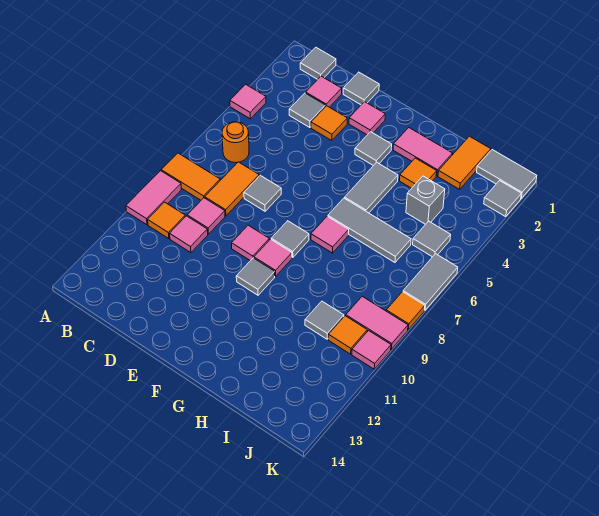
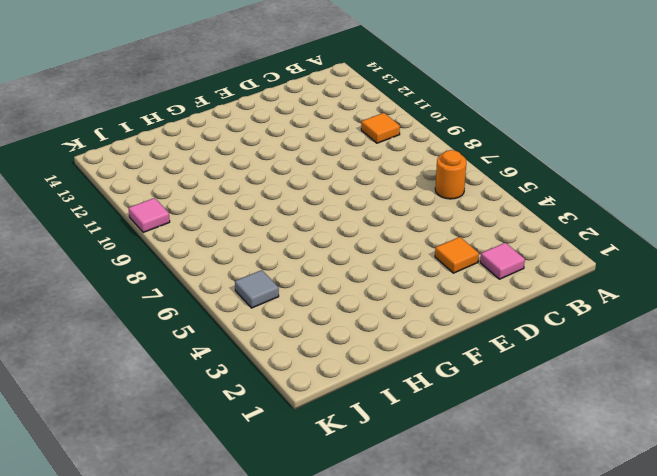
none -> pink tile A4 level 1
none -> orange tile A8:B8 level 1
none -> pink tile A9:A10 level 1
none -> grey tile B1 level 1

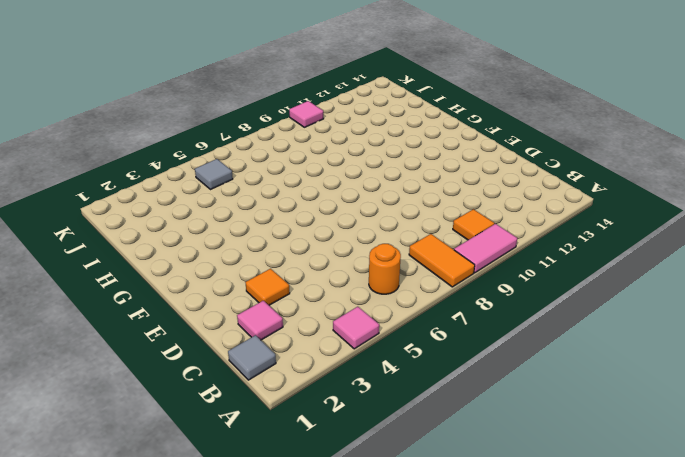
none -> grey tile C3 level 1
none -> orange tile C7:C8 level 1
none -> pink tile C9 level 1
none -> pink tile C10 level 1

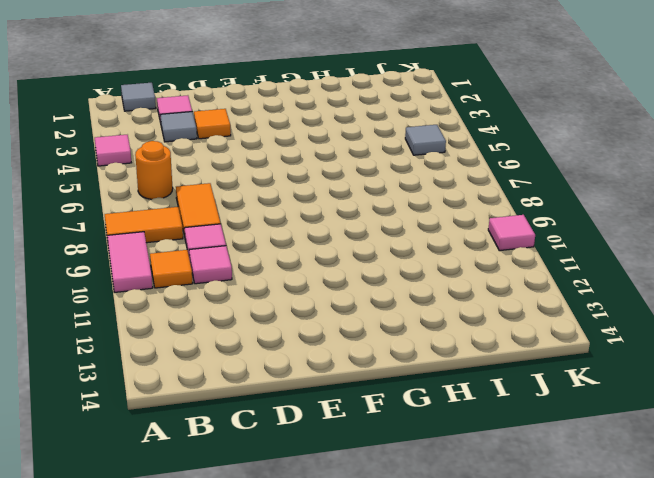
none -> grey tile D1 level 1
none -> grey tile D7 level 1
none -> pink tile E2 level 1
none -> pink tile E9 level 1

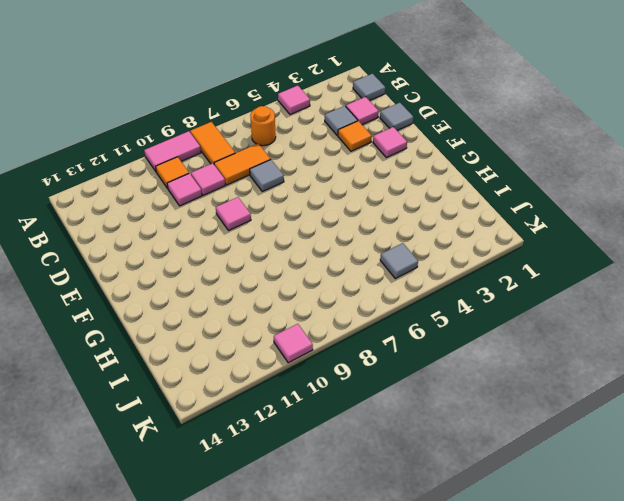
none -> grey tile F3 level 1
none -> grey tile F8 level 1
none -> pink tile F9 level 1
none -> grey tile F10 level 1

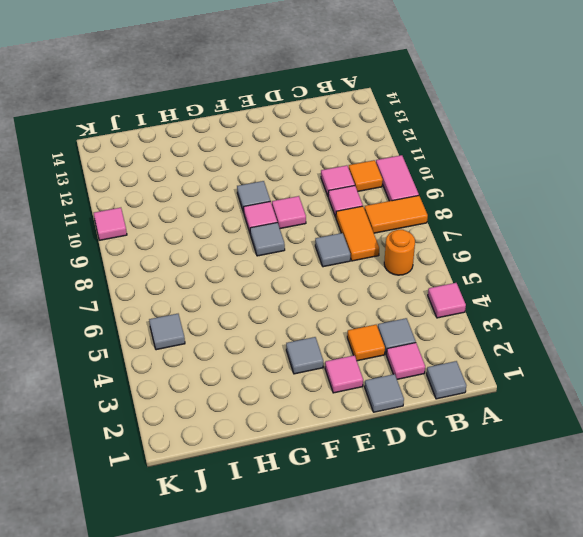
none -> pink tile G2:H2 level 1
none -> grey tile G4:G5 level 1
none -> grey tile G6:I6 level 1
none -> pink tile G7 level 1

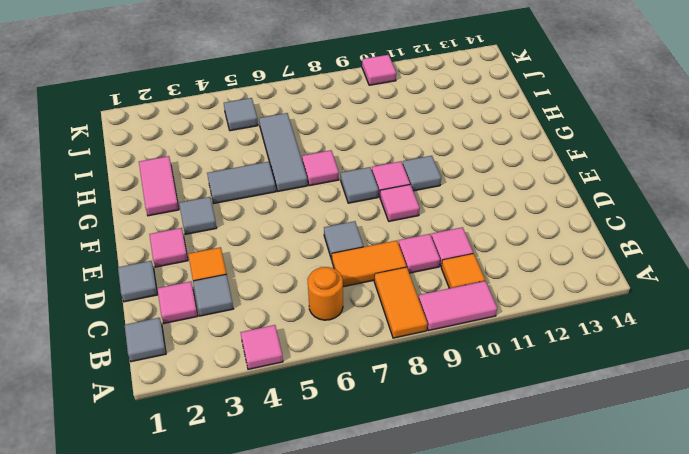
none -> orange tile H3 level 1
none -> orange tile I1:I2 level 1
none -> grey brick I4 level 1
none -> grey tile I10 level 1

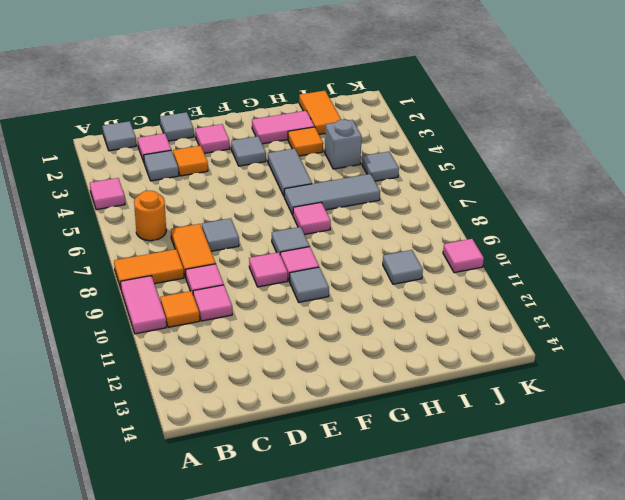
none -> grey tile J1:K1 level 1
none -> pink tile J9:K9 level 1
none -> orange tile J10 level 1
none -> grey tile K2 level 1

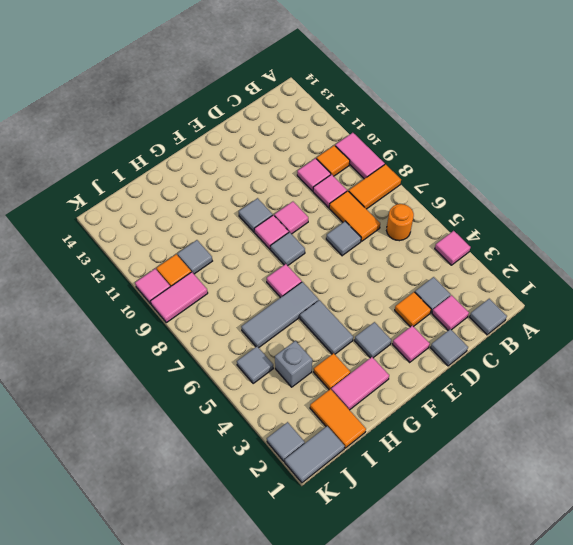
none -> grey tile K6:K7 level 1
none -> orange tile K8 level 1

